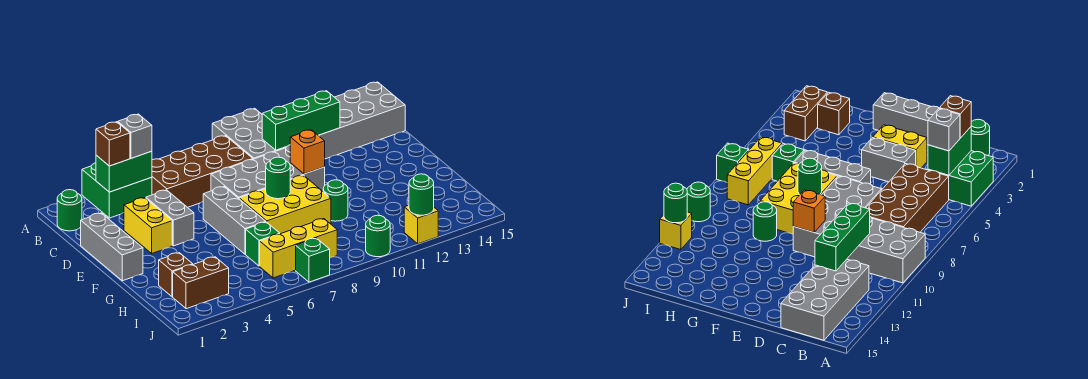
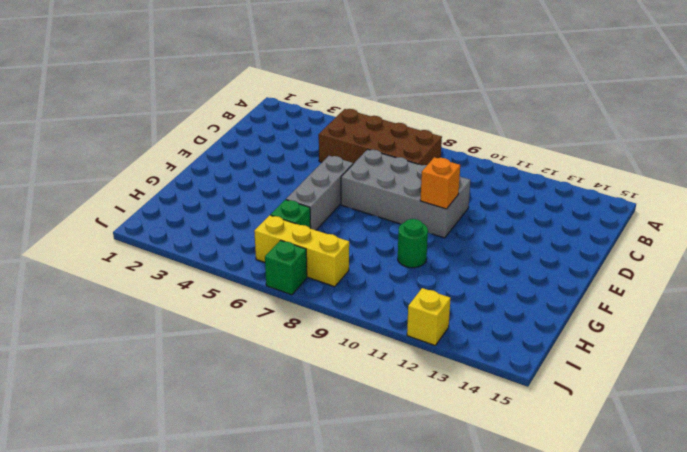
none -> green brick A3:B4 level 1
none -> grey brick A9:C10 level 1
none -> green round brick B1 level 1

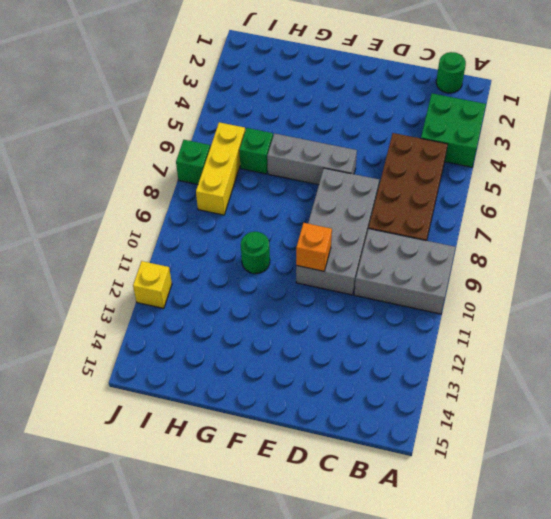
none -> grey brick B12:C15 level 1
none -> grey brick D1:F1 level 1
none -> yellow brick D3:E3 level 1

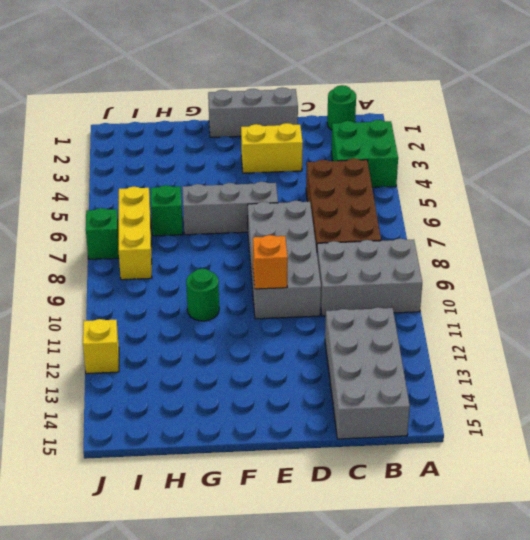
none -> grey brick D4:E4 level 1
none -> yellow brick F7:G9 level 1
none -> brown brick H2 level 1

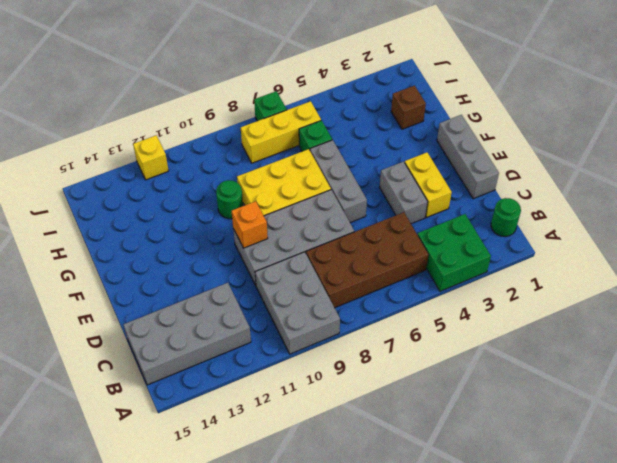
none -> brown brick I2:I3 level 1
none -> green round brick J10 level 1
none -> green brick B3:B4 level 2

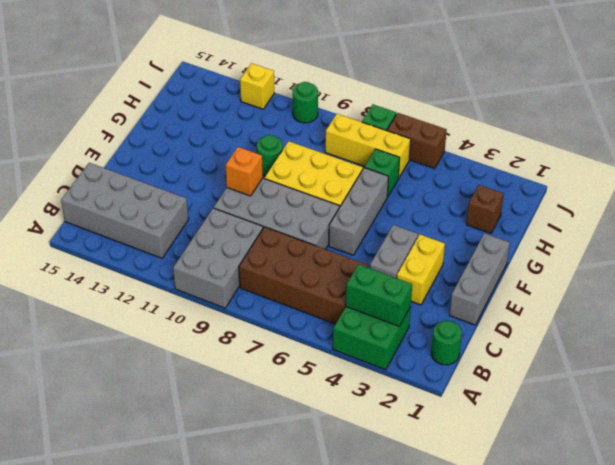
brown brick J5:J6 level 1 -> brown brick I2:I3 level 1
none -> green brick C10:C12 level 2
none -> green round brick F8 level 2
none -> green round brick J12 level 2

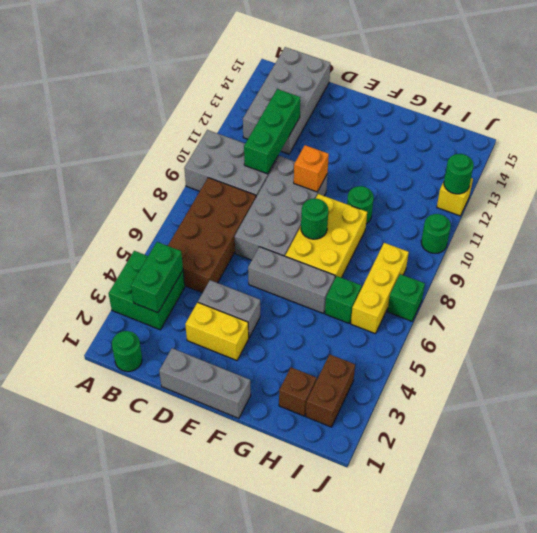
none -> brown brick B3 level 3
none -> grey brick B4 level 3

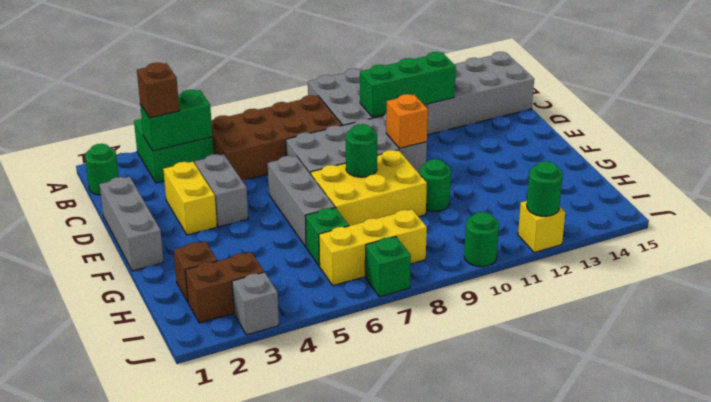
grey brick J3 level 1 -> grey brick B4 level 3

